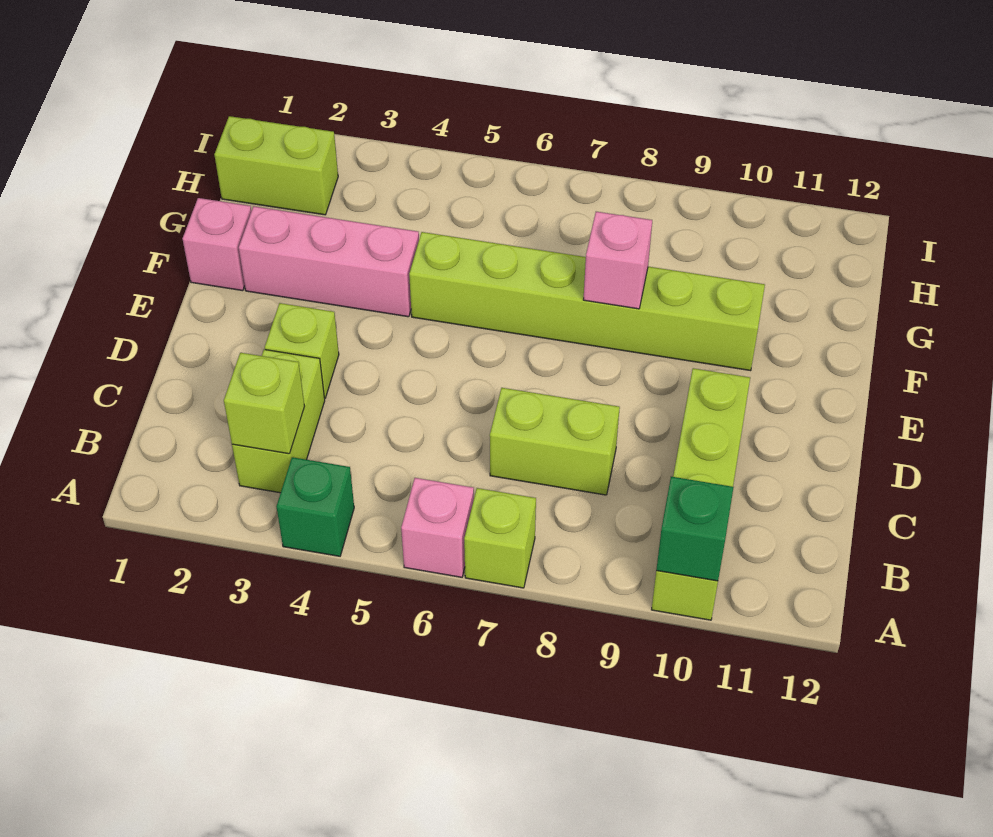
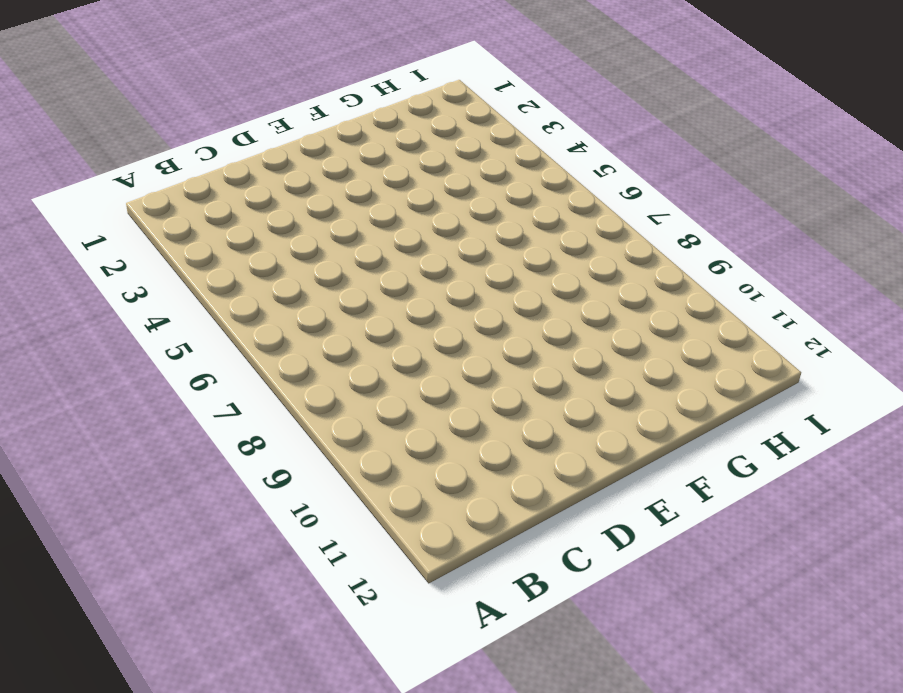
none -> green brick A4 level 1
none -> pink brick A6 level 1
none -> lime brick A7 level 1

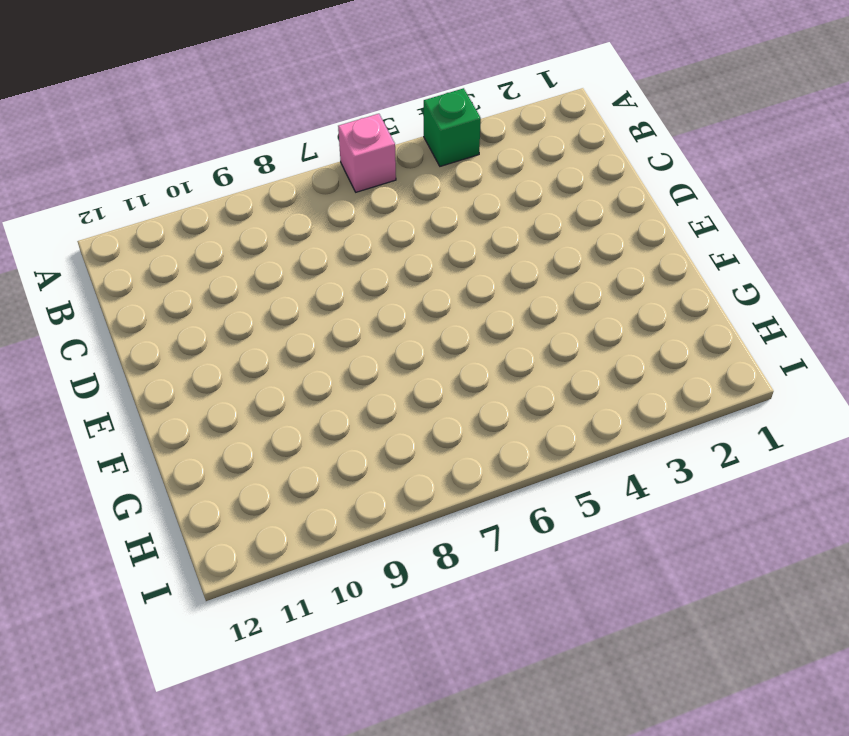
none -> lime brick A7 level 1
none -> lime brick A10:D10 level 1
none -> lime brick B3:C3 level 1

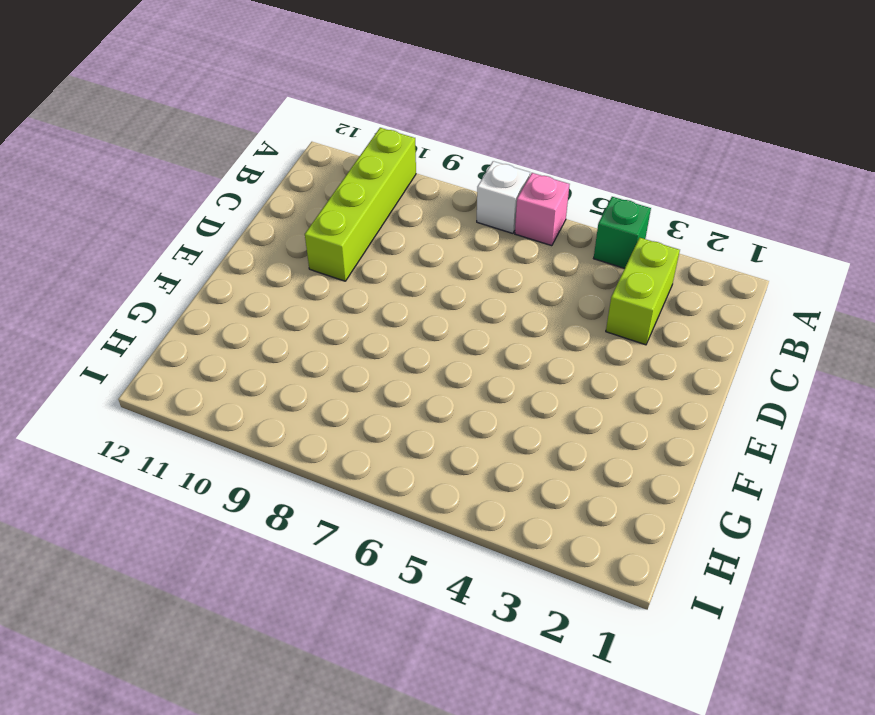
white brick A7 level 1 -> lime brick A7 level 1
none -> lime brick C7:C8 level 1
none -> lime brick D3 level 1
none -> pink brick F1 level 1

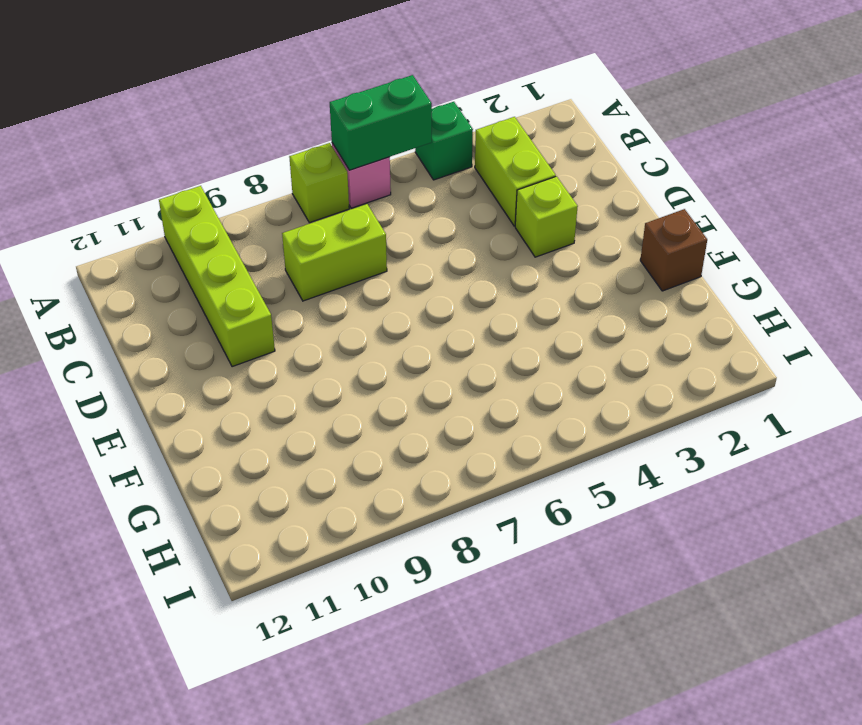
green brick A5:A6 level 2 -> none
brown brick F1 level 1 -> pink brick F1 level 1
none -> pink brick F2:F4 level 1
none -> lime brick F5:F10 level 1
none -> lime brick H1:H2 level 1

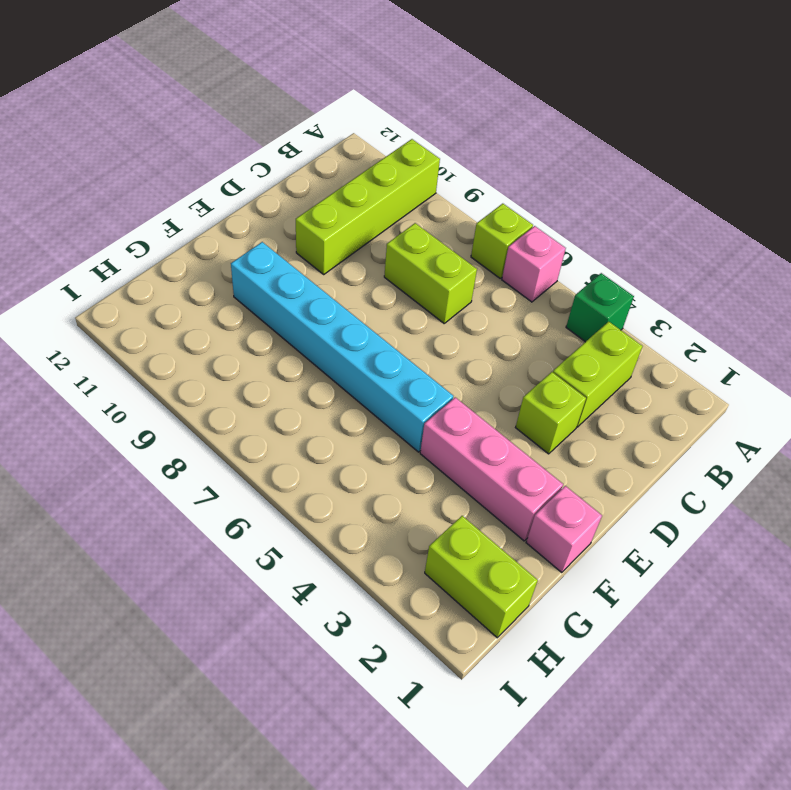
cyan brick F5:F10 level 1 -> lime brick F5:F10 level 1
none -> green brick A10 level 2
none -> lime brick B3 level 2
none -> pink brick F8 level 2

